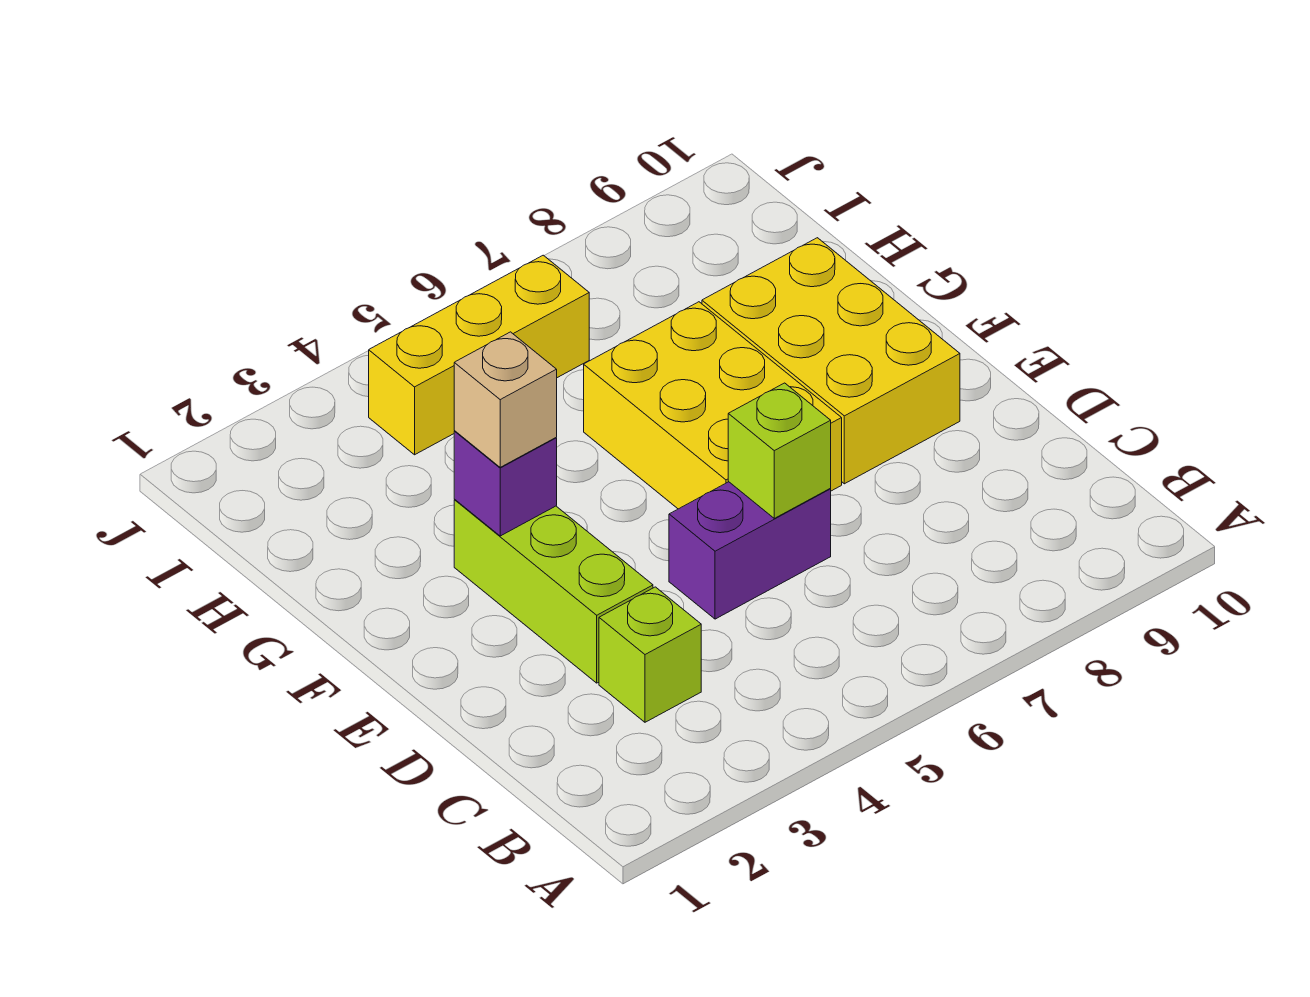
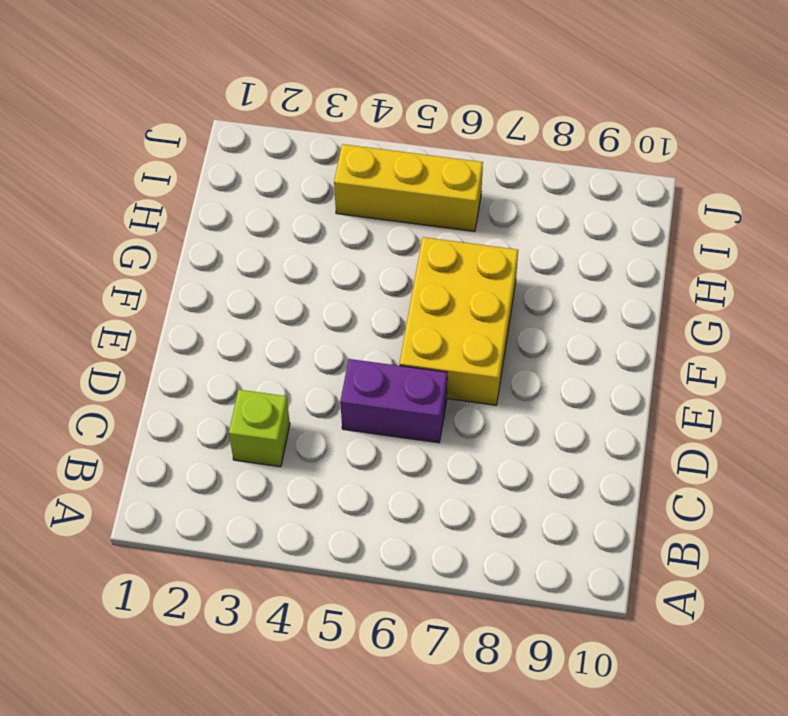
none -> lime brick D3:F3 level 1
none -> yellow brick E8:G9 level 1

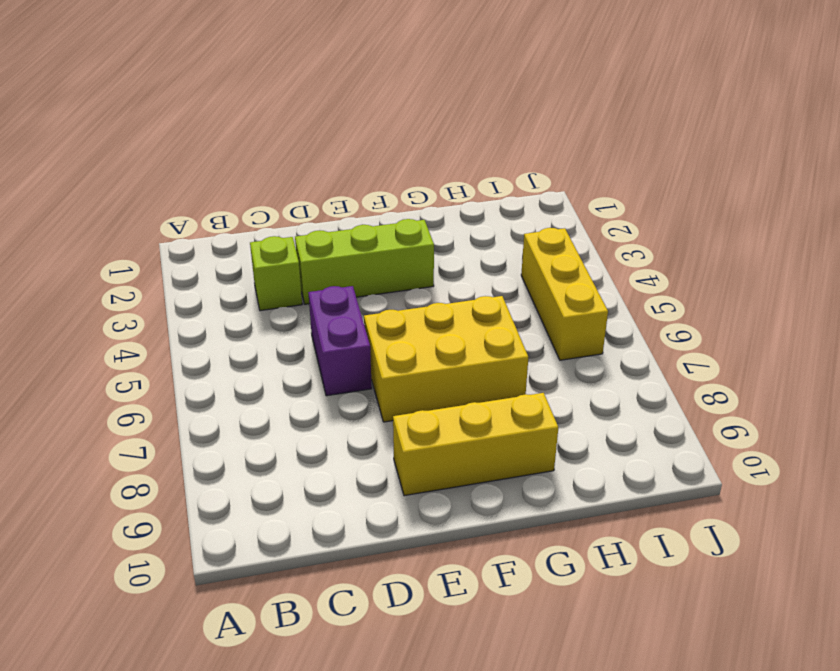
yellow brick E9:G9 level 1 -> yellow brick E8:G9 level 1
none -> lime brick D6 level 2
none -> purple brick F3 level 2

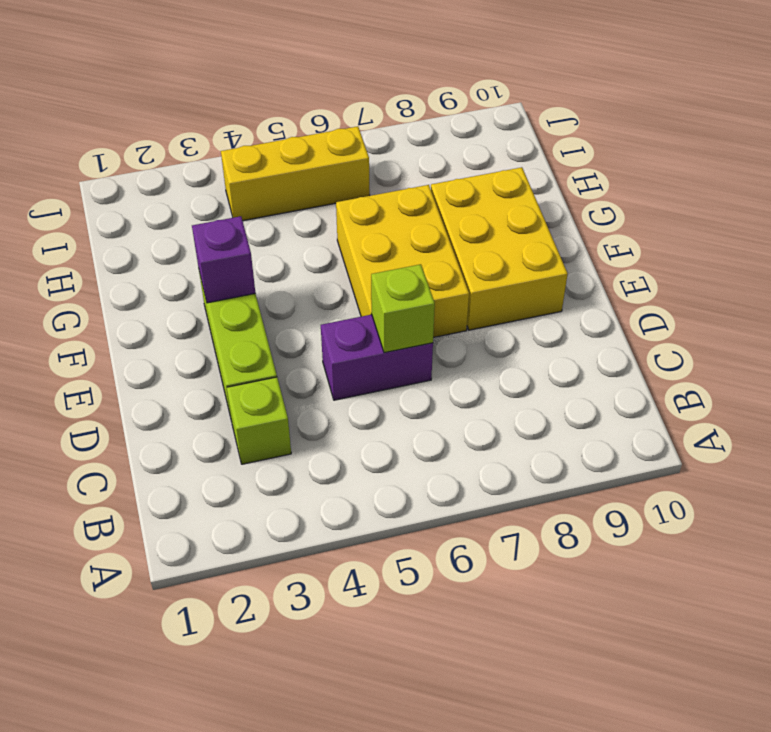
none -> tan brick F3 level 3

